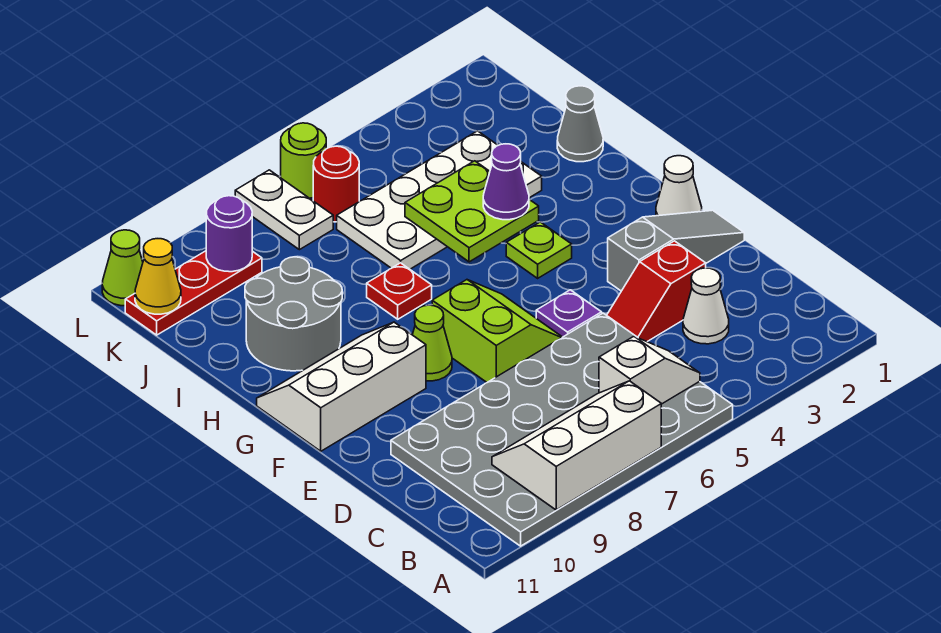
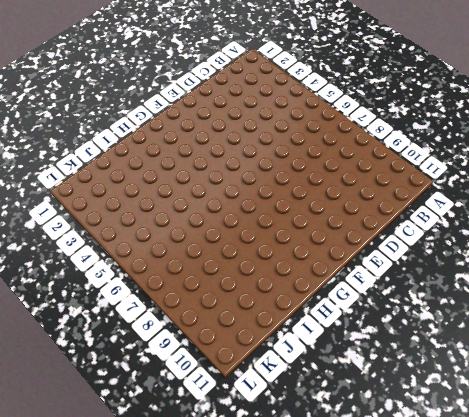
none -> grey plate A5:D10 level 1
none -> white cone C3 level 1
none -> red slope D3:D4 level 1 top 3

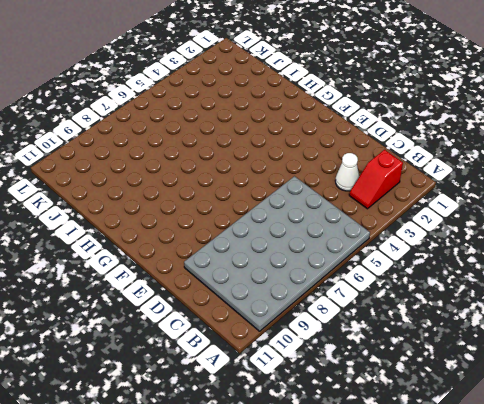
red slope B2:B3 level 1 top 2 -> red slope D3:D4 level 1 top 3
none -> grey slope E1:E3 level 1 top 3
none -> purple plate E5 level 1
none -> lime slope E6:F7 level 1 top 7

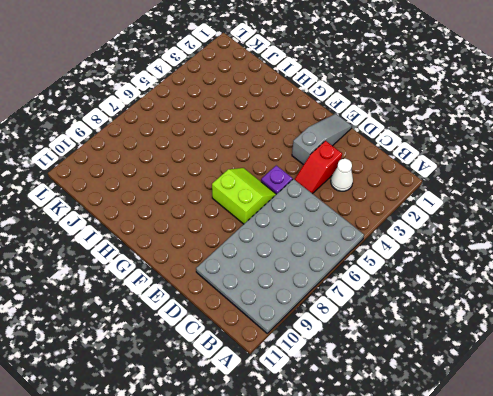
none -> white cone F1 level 1
none -> lime cone F8 level 1
none -> white slope F9:G11 level 1 top F

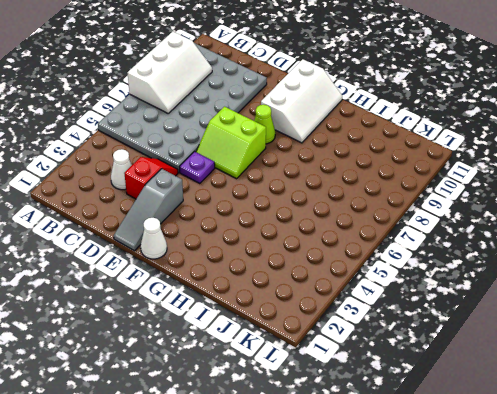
none -> lime plate G4 level 1
none -> red plate H7 level 1
none -> grey round brick H9:I10 level 1

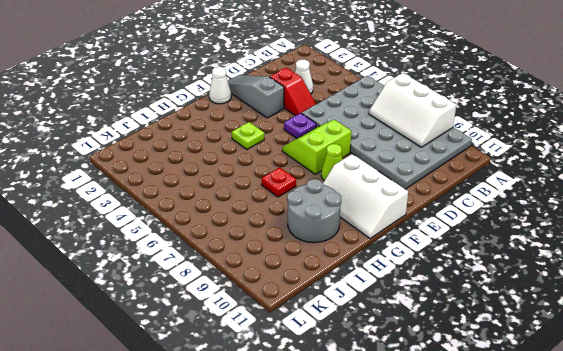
none -> grey cone I1 level 1
none -> white plate I3:J6 level 1
none -> red round brick K6 level 1

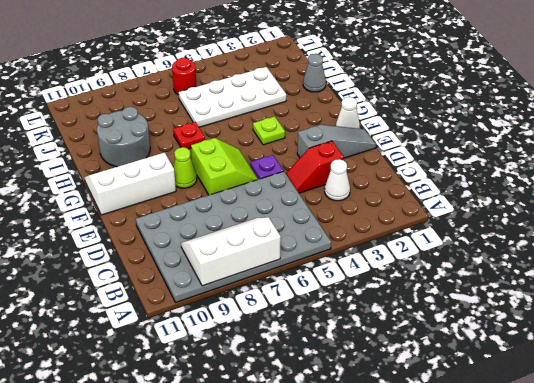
none -> white plate K7:L7 level 1
none -> red plate K9:K11 level 1
none -> lime round brick L6 level 1

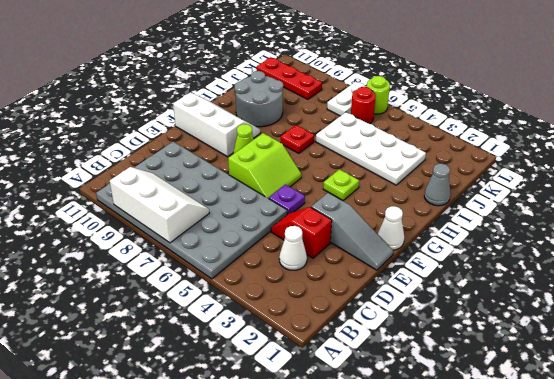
none -> lime cone L11 level 1
none -> white slope B5:B6 level 2 top 6
none -> lime plate H4:I5 level 2

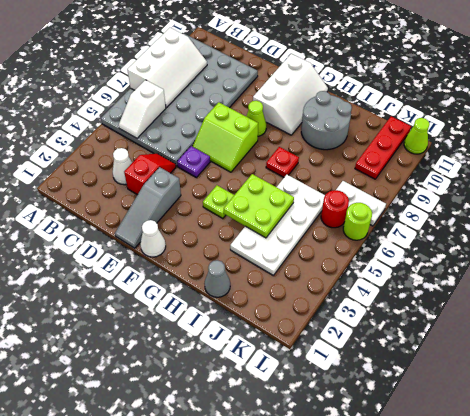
none -> purple round brick K9 level 2
none -> yellow cone K11 level 2
none -> purple cone H4 level 3

